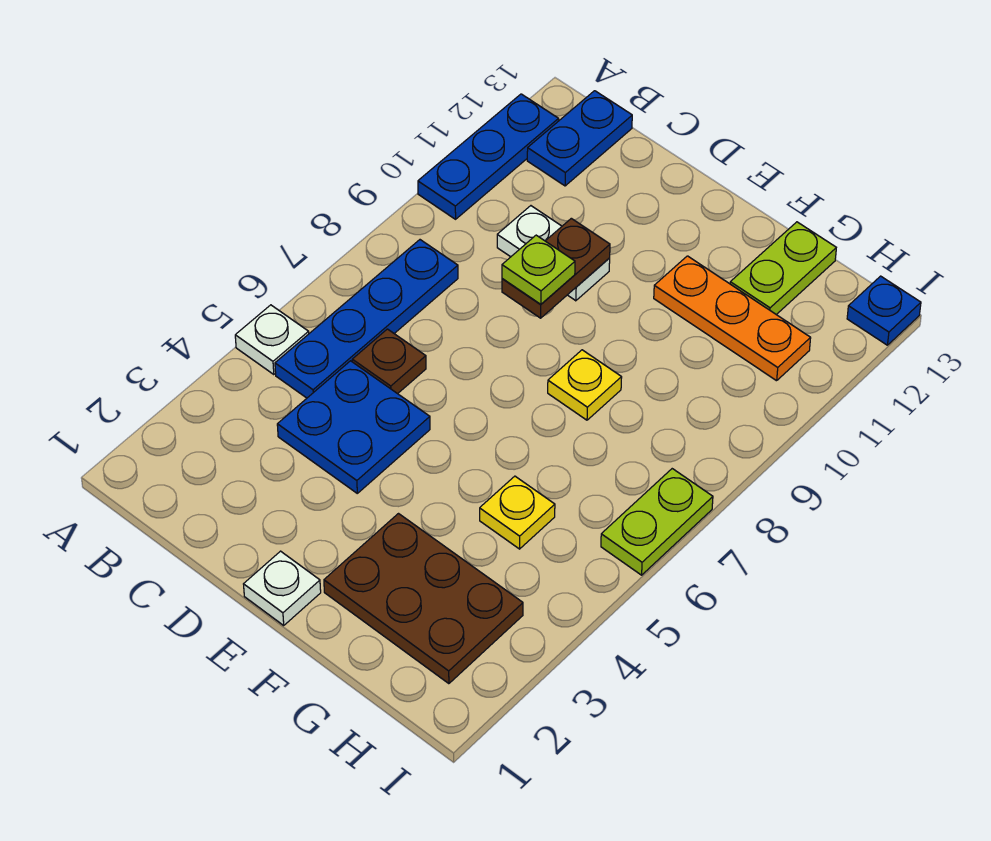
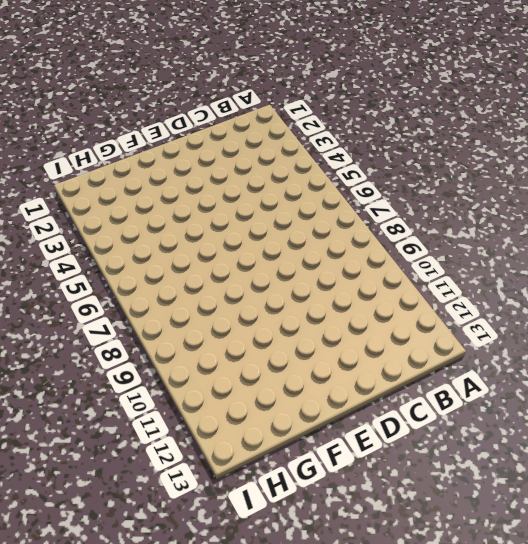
none -> white plate A5 level 1
none -> blue plate A10:A12 level 1
none -> blue plate B5:B8 level 1

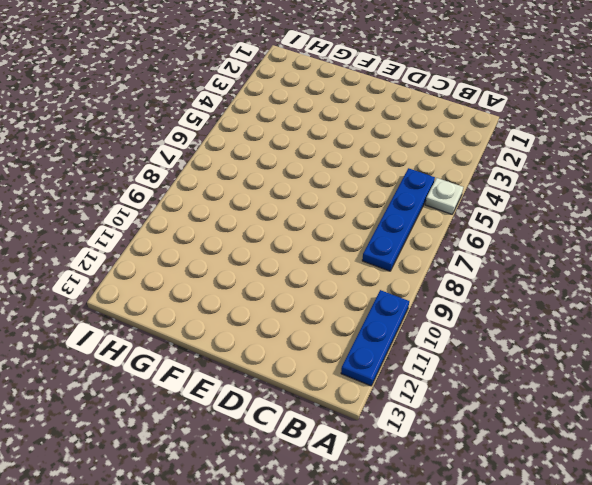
none -> blue plate B12:B13 level 1
none -> blue plate C4:D5 level 1
none -> brown plate C6 level 1

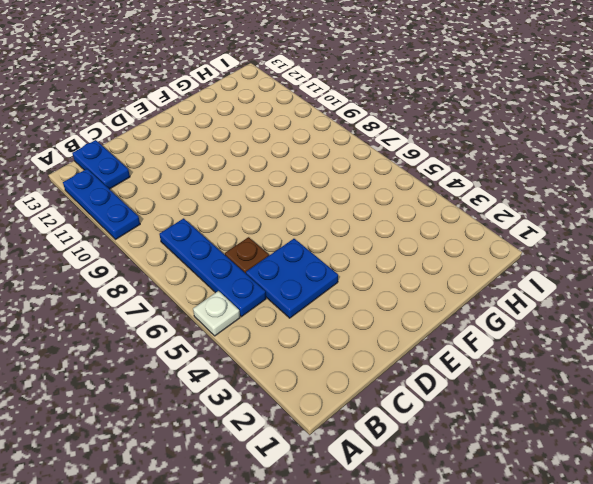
none -> white plate C10:D10 level 1
none -> white plate E1 level 1
none -> brown plate F2:H3 level 1

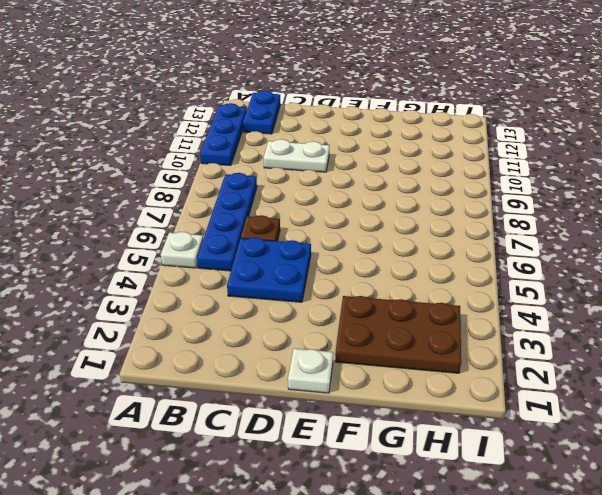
none -> yellow plate F8 level 1
none -> orange plate F11:H11 level 1
none -> yellow plate G5 level 1

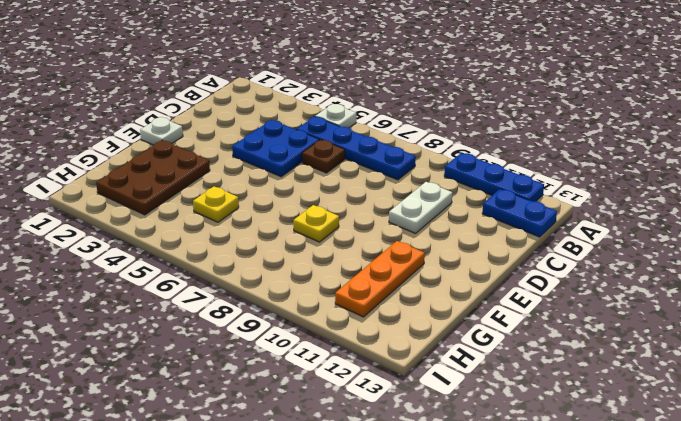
none -> lime plate G12:G13 level 1
none -> lime plate I6:I7 level 1
none -> blue plate I13 level 1

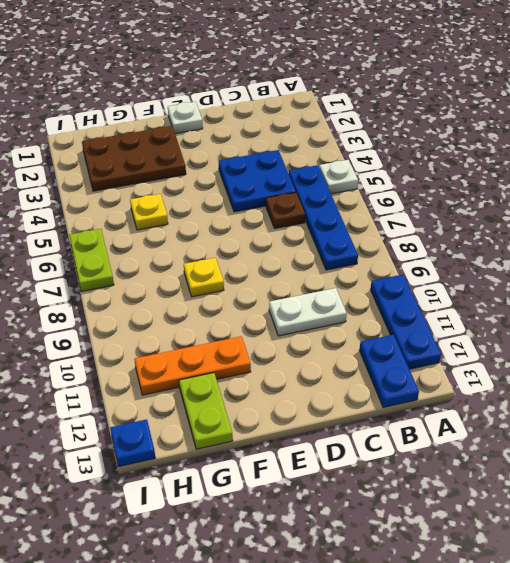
none -> brown plate D9:D10 level 2
none -> lime plate D9 level 3

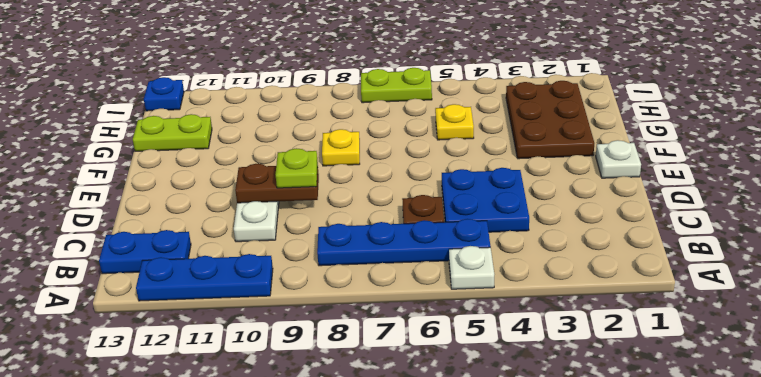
none -> orange plate F11:H11 level 1

